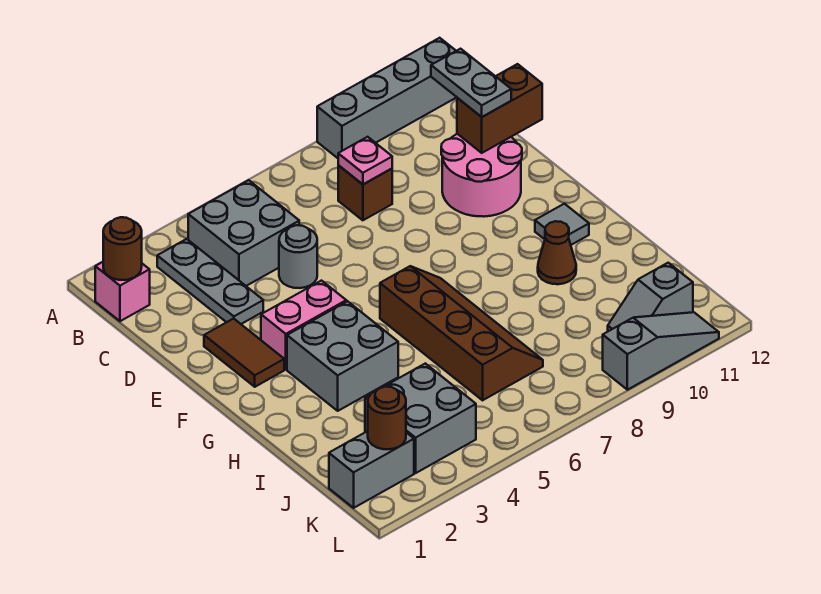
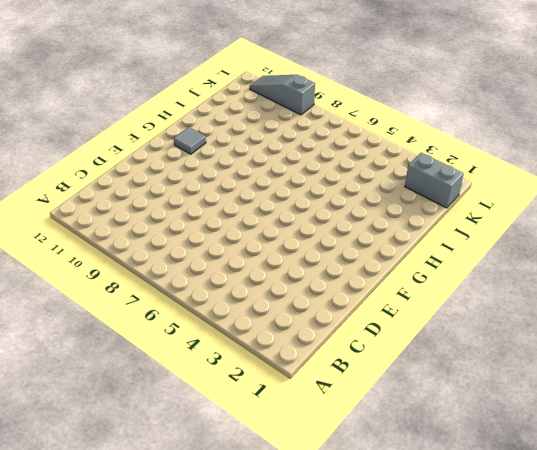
none -> grey brick A9:A12 level 1
none -> pink brick B1 level 1
none -> grey plate B3:D3 level 1

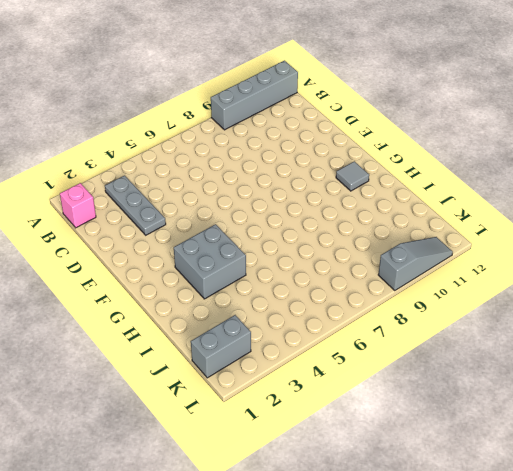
none -> grey brick B4:C5 level 1
none -> brown brick C8 level 1
none -> grey round brick D5 level 1

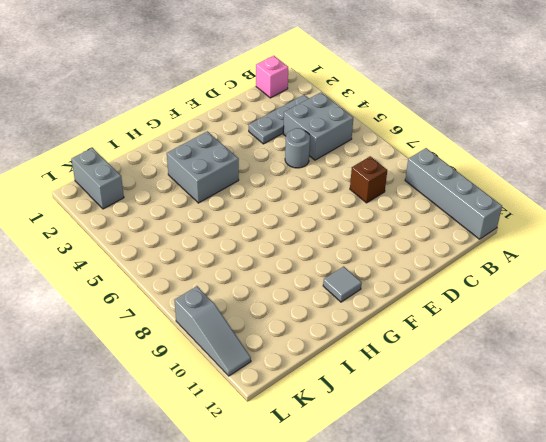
none -> pink round brick D10:E11 level 1
none -> brown tile E2:F2 level 1
none -> pink brick F3:F4 level 1

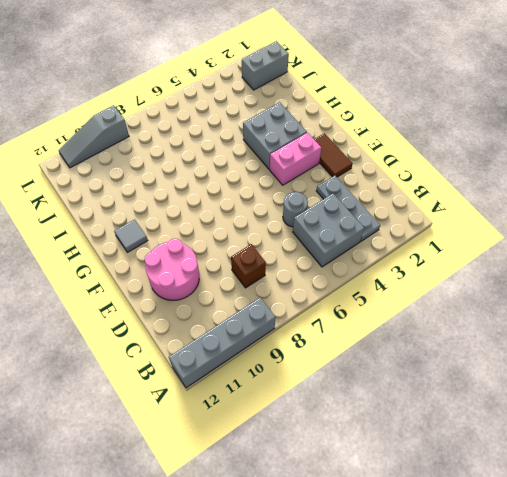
none -> pink brick B1 level 1
none -> brown slope G6:J7 level 1 top 6
none -> brown cone H10 level 1

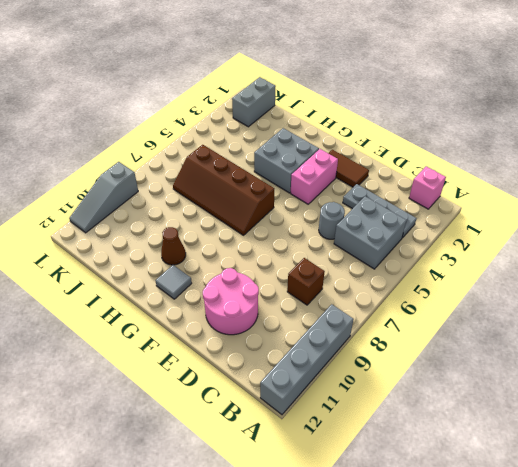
none -> grey brick J3:K4 level 1
none -> grey slope K10:K11 level 1 top 11
none -> brown round brick B1 level 2

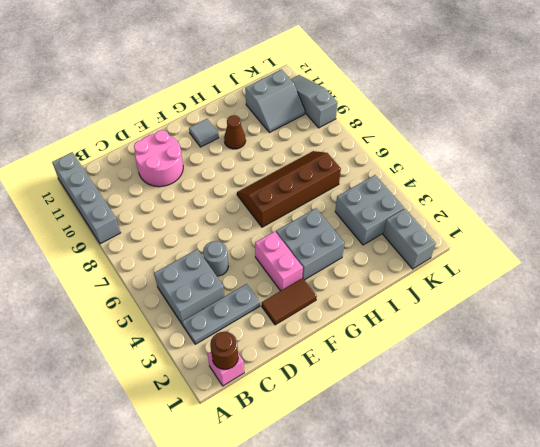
grey slope J10:K11 level 1 top 11 -> grey slope K10:K11 level 1 top 11
none -> brown brick C8 level 1
none -> pink plate C8 level 2
none -> brown brick D11:D12 level 2

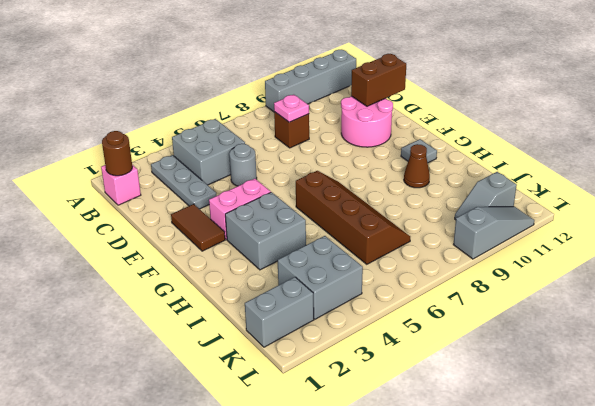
none -> brown round brick K2 level 2
none -> grey plate C11:D11 level 3

